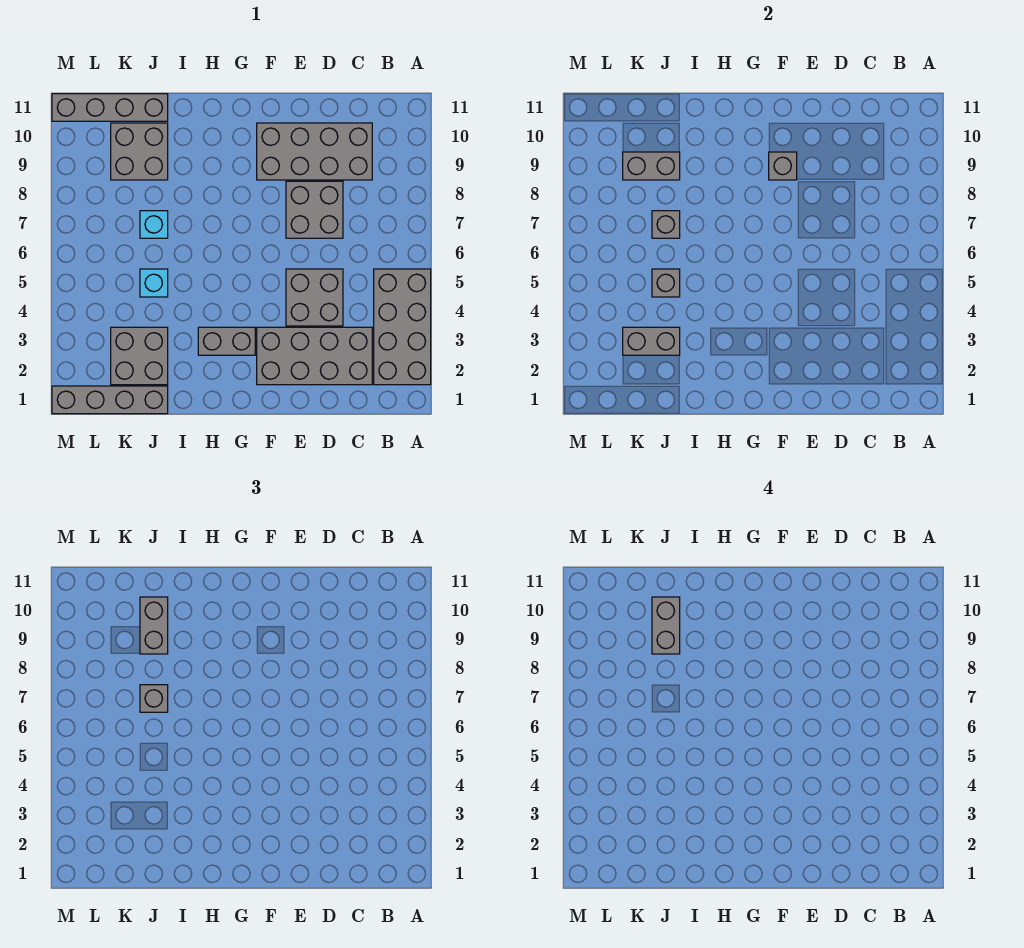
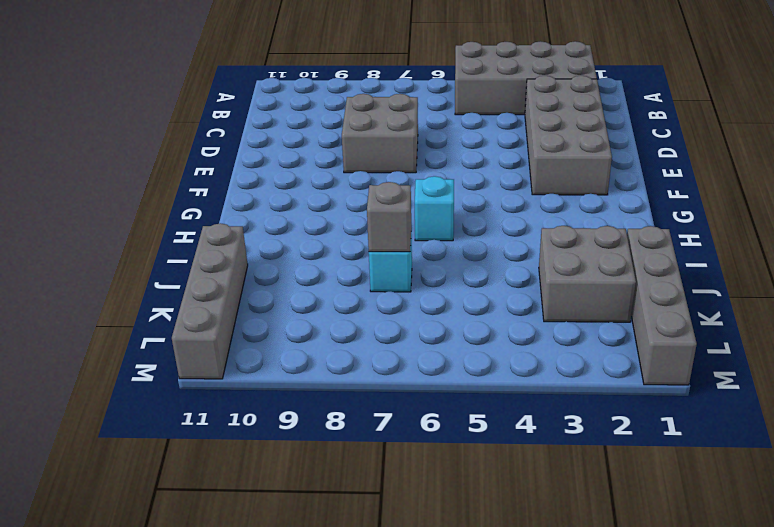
cyan brick H6 level 1 -> cyan brick J5 level 1
none -> grey brick C9:F10 level 1
none -> grey brick D4:E5 level 1
none -> grey brick G3:H3 level 1

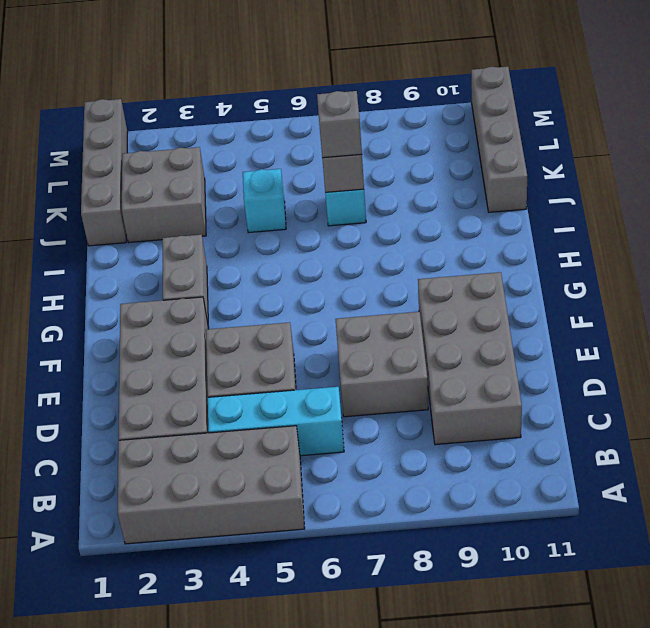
cyan brick C4:C6 level 1 -> none
none -> grey brick J9:K10 level 1
none -> grey brick F9 level 2
none -> grey brick J3:K3 level 2

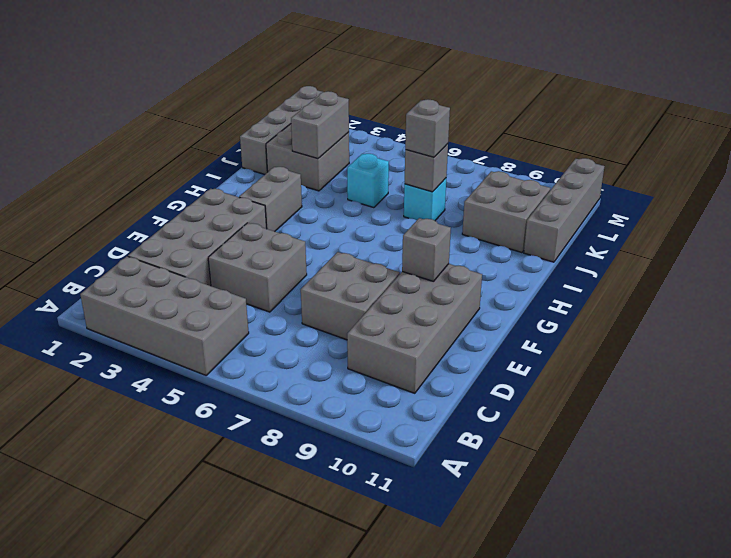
none -> grey brick J5 level 2
none -> grey brick J9:K9 level 2
none -> grey brick J9:J10 level 3

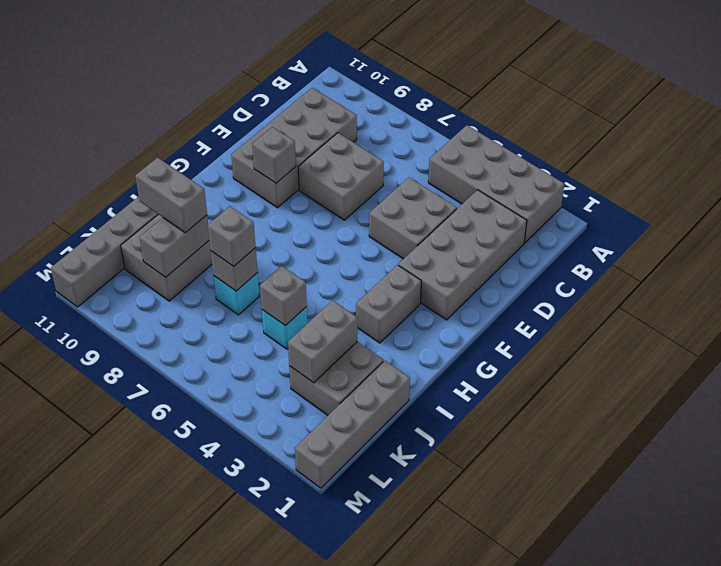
none -> grey brick J9:J10 level 4

